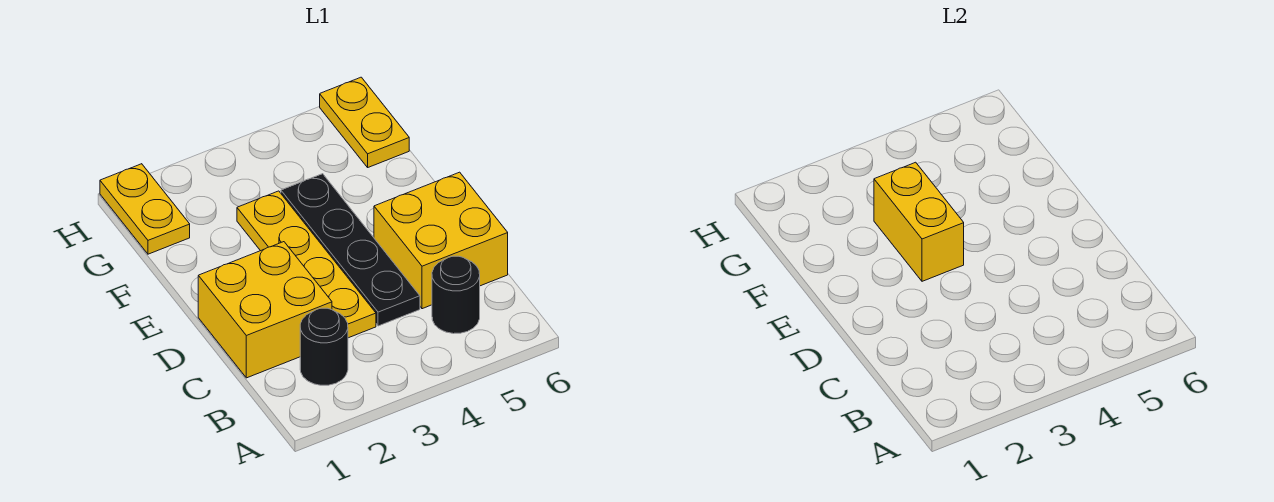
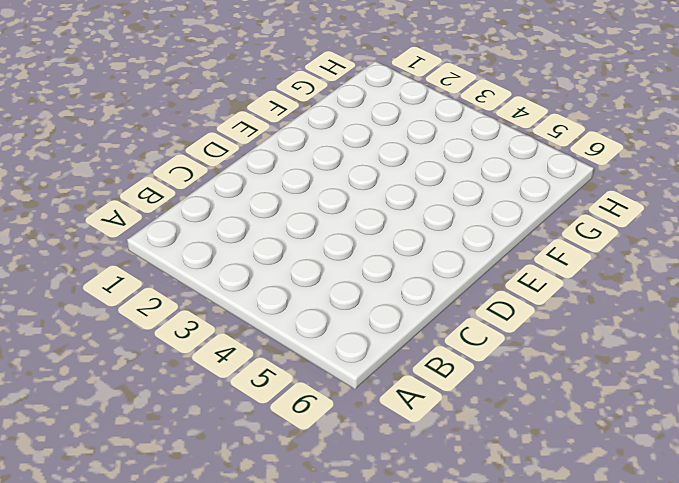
none -> black round brick B2 level 1
none -> black round brick B5 level 1

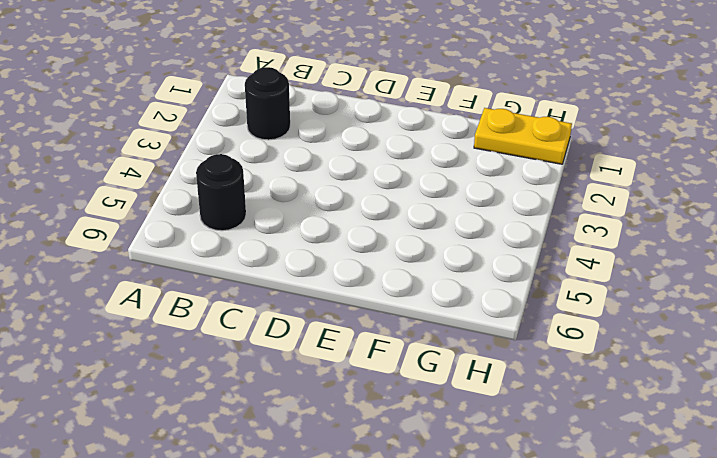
none -> yellow brick C1:D2 level 1
none -> yellow plate C3:F3 level 1

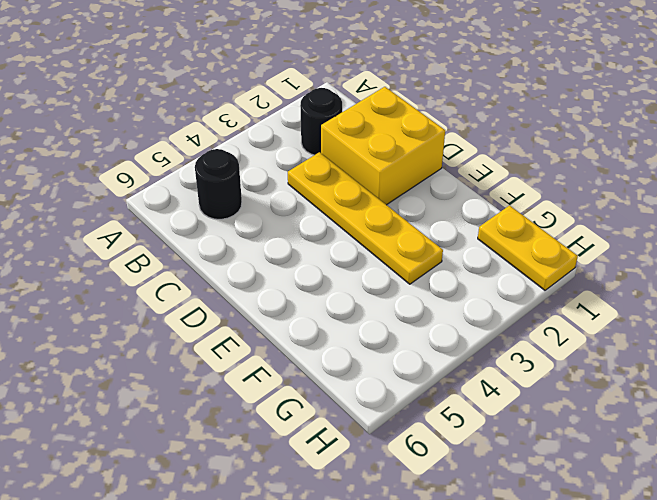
none -> black plate C4:F4 level 1
none -> yellow brick C5:D6 level 1

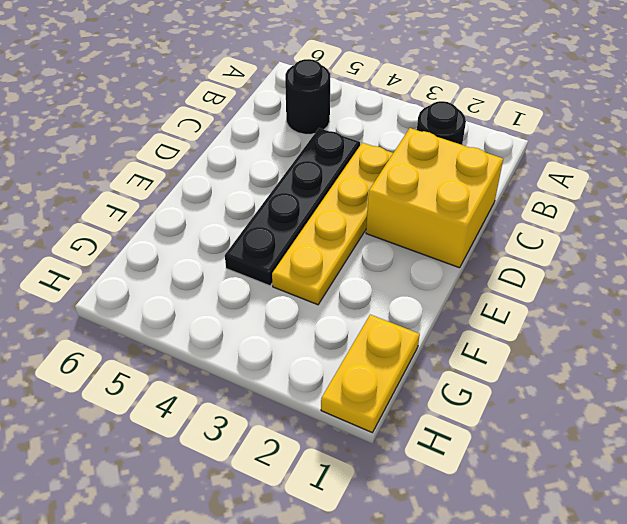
none -> yellow brick C5:D6 level 1
none -> yellow plate G6:H6 level 1

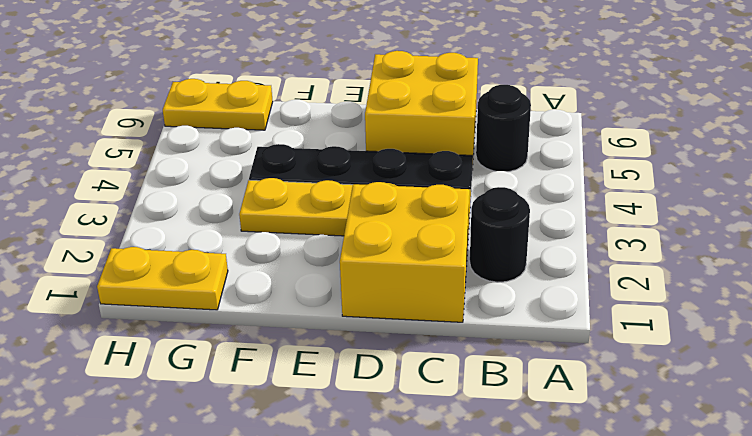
none -> yellow brick E3:F3 level 2

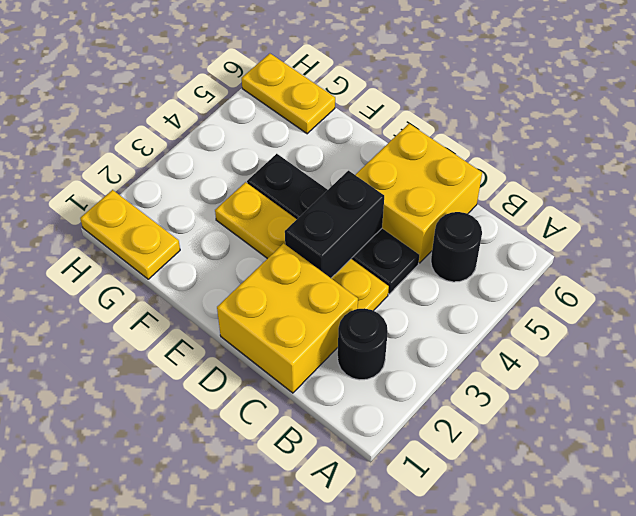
black brick D3:D4 level 2 -> none
none -> yellow brick E3:F3 level 2

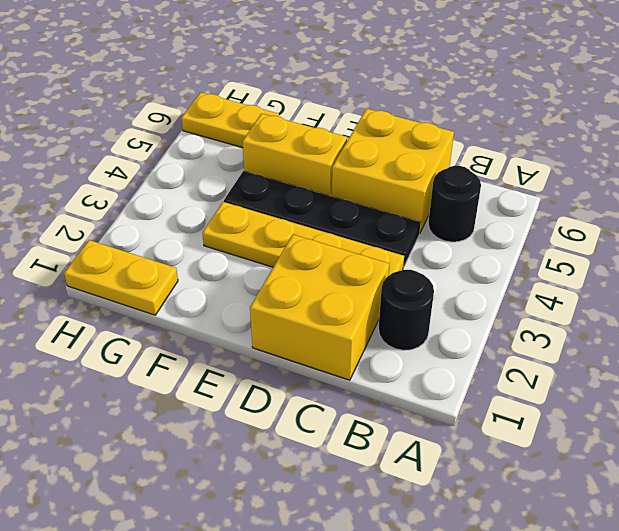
yellow brick E5:F5 level 1 -> yellow brick E3:F3 level 2

